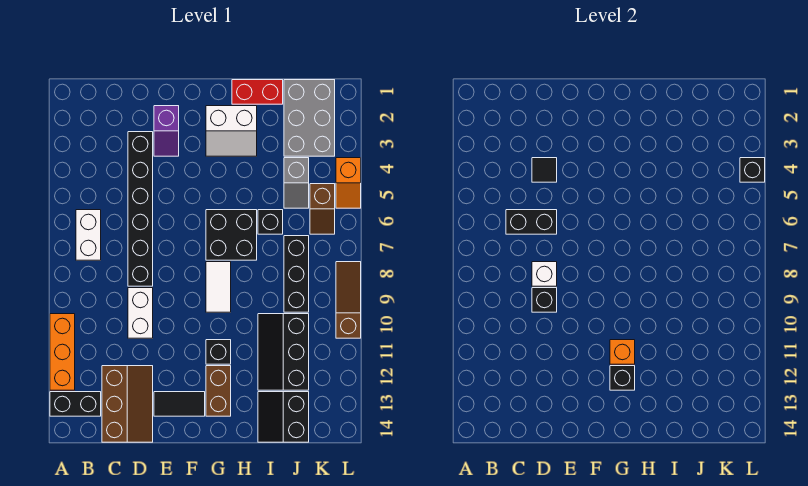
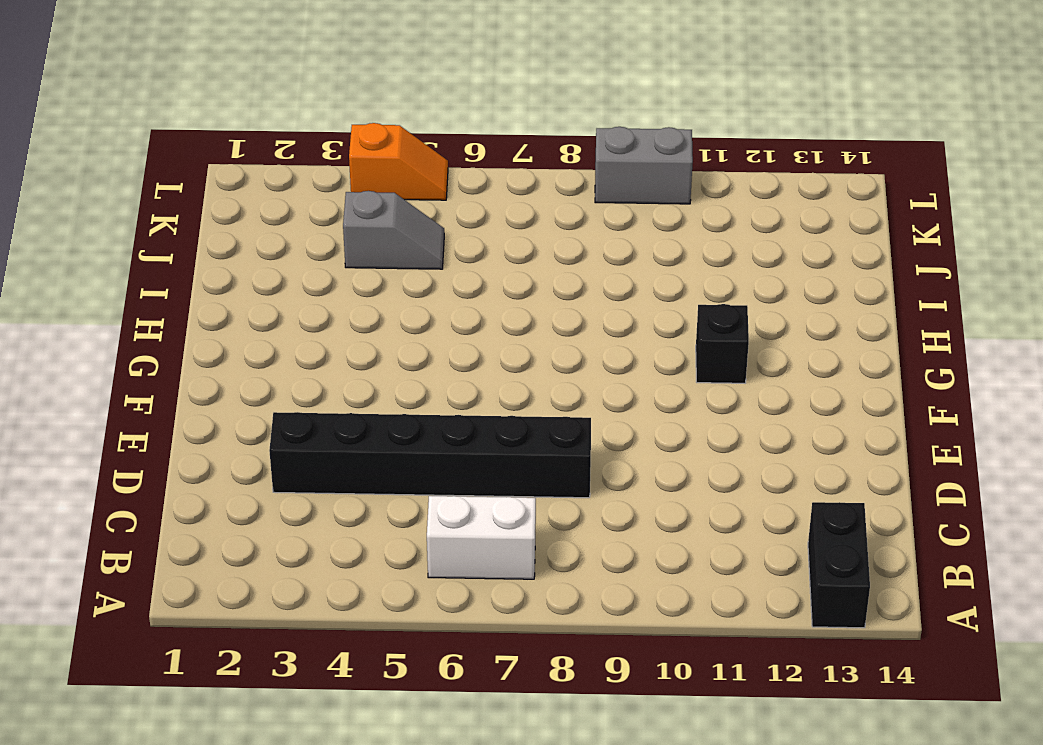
grey brick L9:L10 level 1 -> brown slope L8:L10 level 1 top 10
none -> orange brick A10:A12 level 1
none -> brown slope C12:D14 level 1 top C
none -> white brick D9:D10 level 1
none -> purple slope E2:E3 level 1 top 2

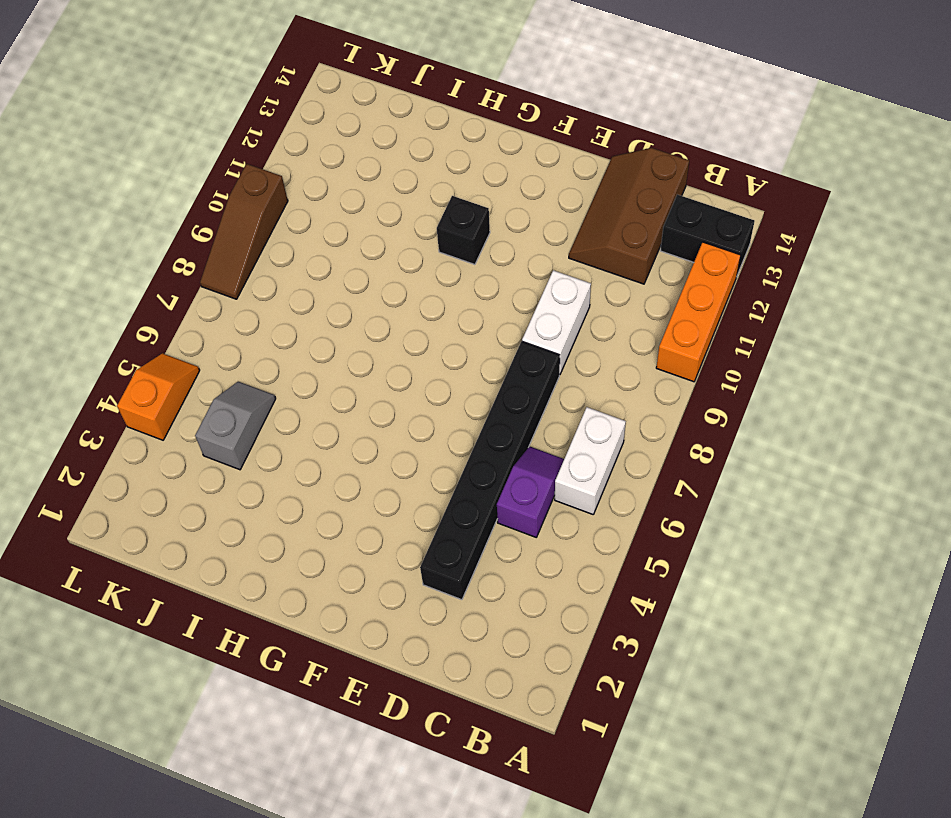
purple slope C5:C6 level 1 top 5 -> purple slope E2:E3 level 1 top 2
none -> black tile E13:F13 level 1
none -> white slope G2:H3 level 1 top 2
none -> black brick G6:H7 level 1
none -> white tile G8:G9 level 1

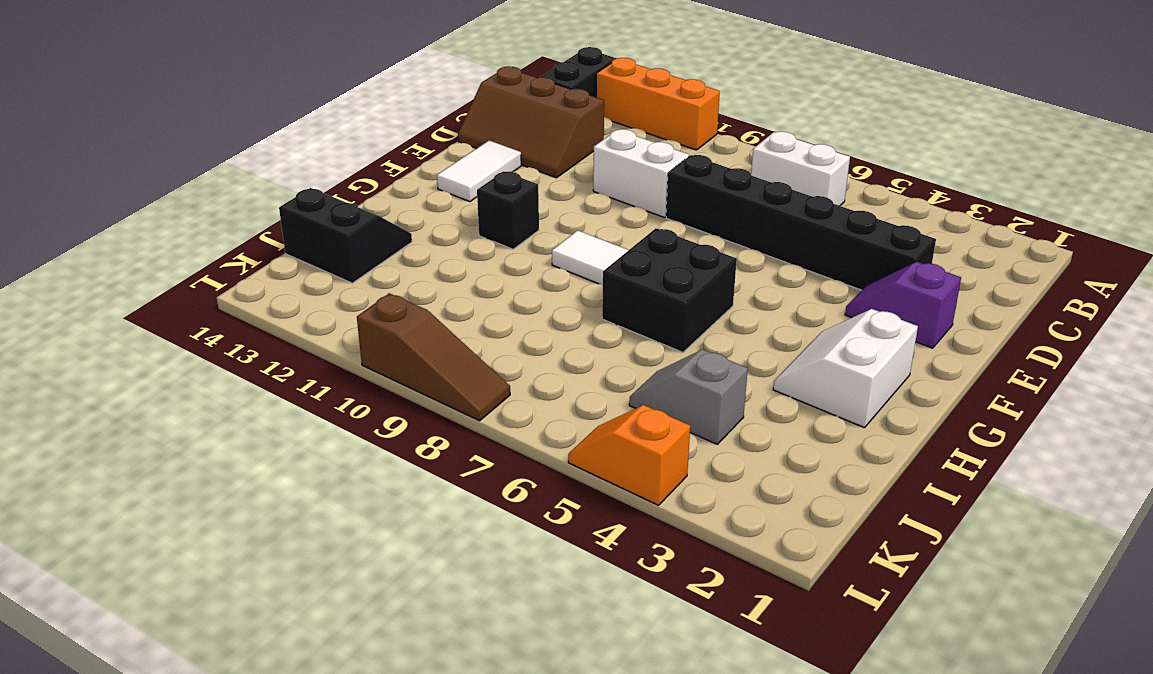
white tile E13:F13 level 1 -> black tile E13:F13 level 1
none -> brown brick G12:G13 level 1
none -> red brick H1:I1 level 1
none -> black brick I6 level 1
none -> black slope I10:J12 level 1 top J

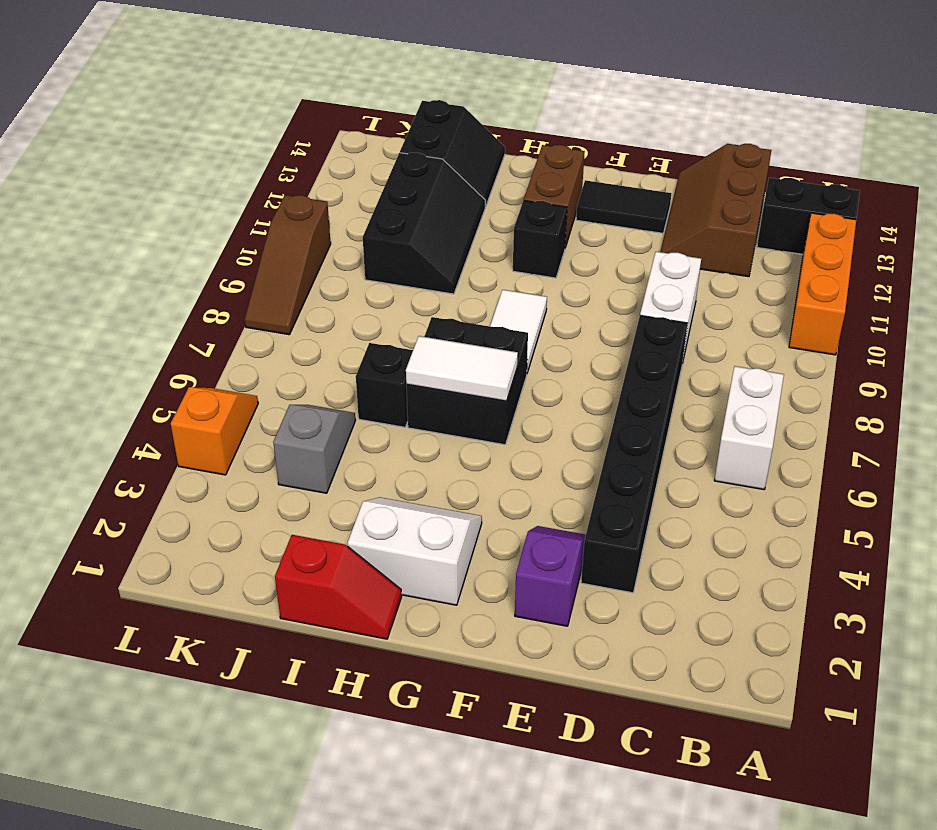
white tile G6:H6 level 2 -> none
red slope H1:I1 level 1 top I -> red brick H1:I1 level 1
none -> grey brick J1:K3 level 1
none -> black brick J7:J9 level 1
none -> brown slope K5:K6 level 1 top 5
none -> black brick C6:D6 level 2

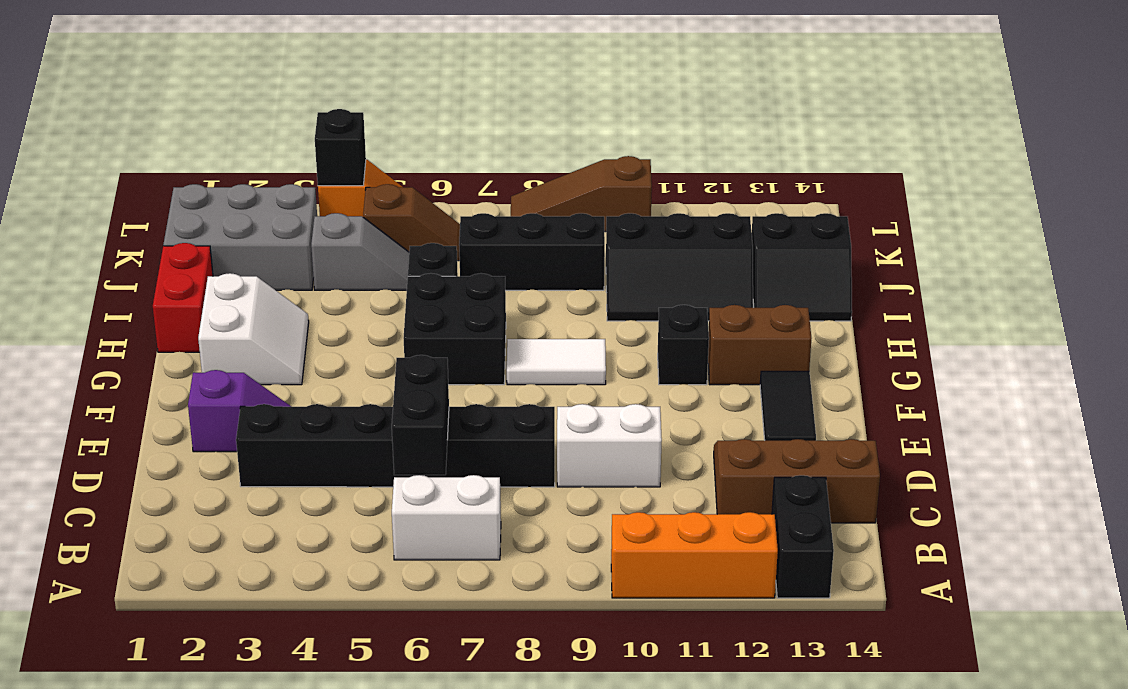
none -> black tile D4 level 2
none -> white brick D8 level 2
none -> black brick D9 level 2
none -> orange brick G11 level 2

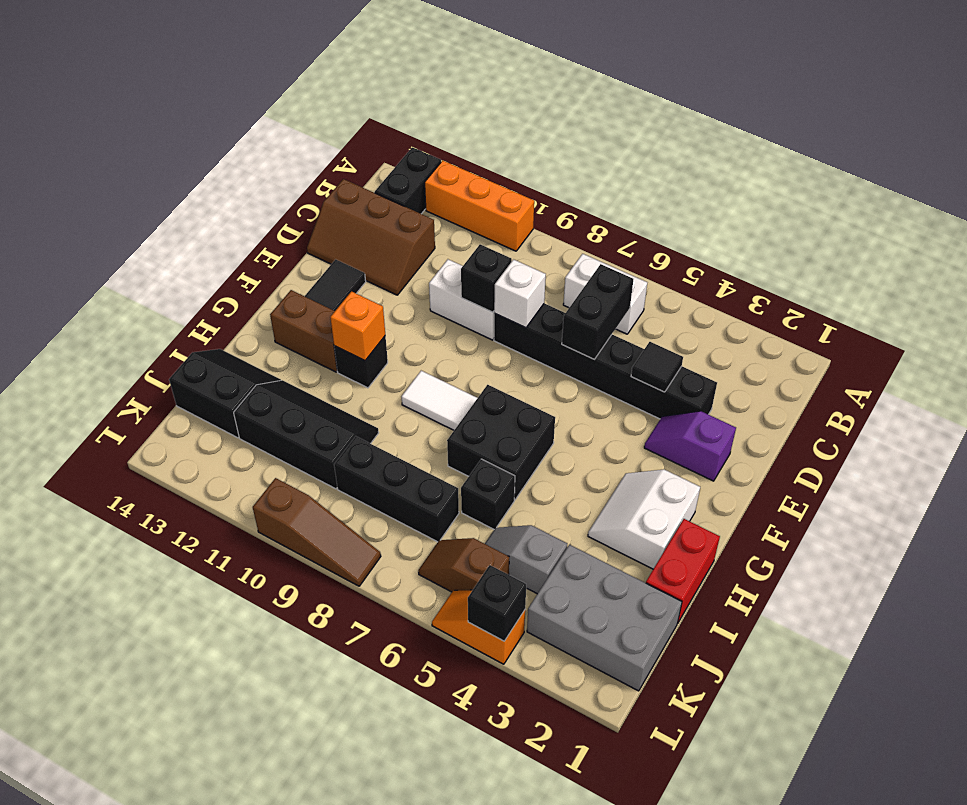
none -> black brick G12 level 2

